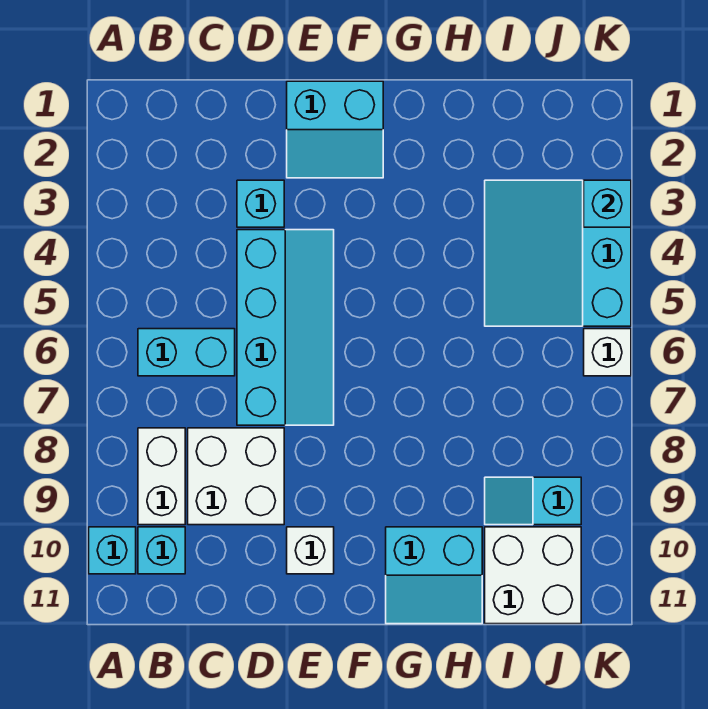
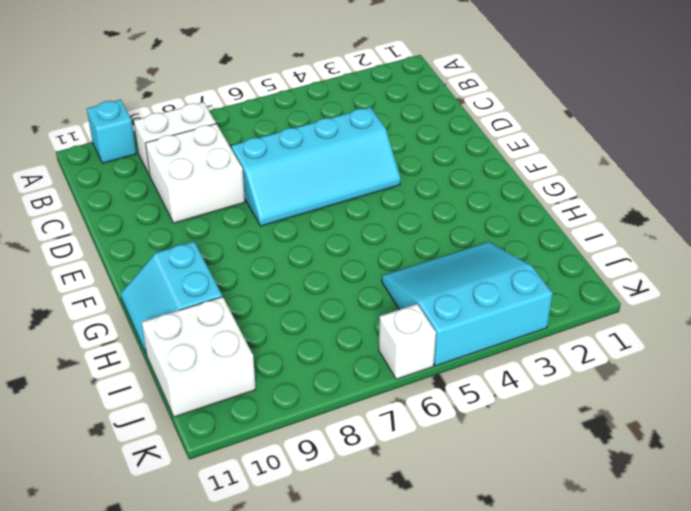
none -> cyan brick B6:C6 level 1
none -> cyan brick B10 level 1
none -> cyan brick D3 level 1

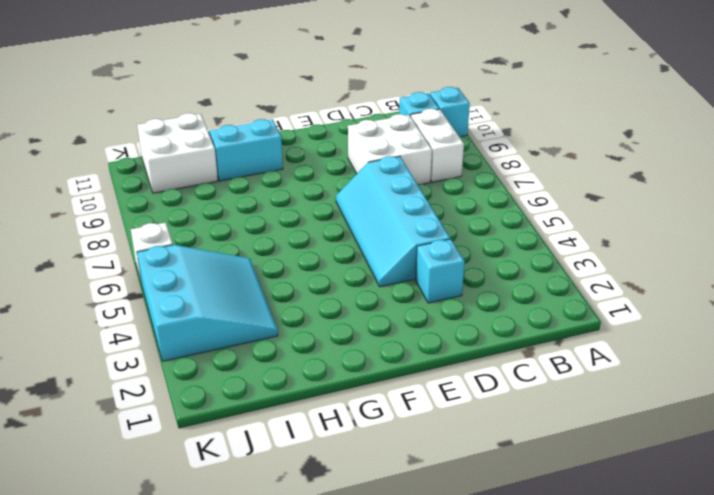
none -> cyan brick B6:C6 level 1
none -> cyan slope E1:F2 level 1 top 1
none -> white brick E10 level 1

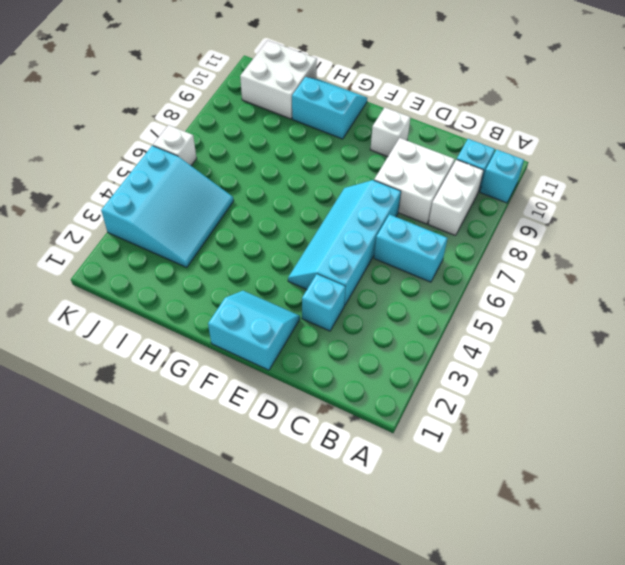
none -> cyan slope I9:J9 level 1 top J
none -> cyan brick K3 level 2

